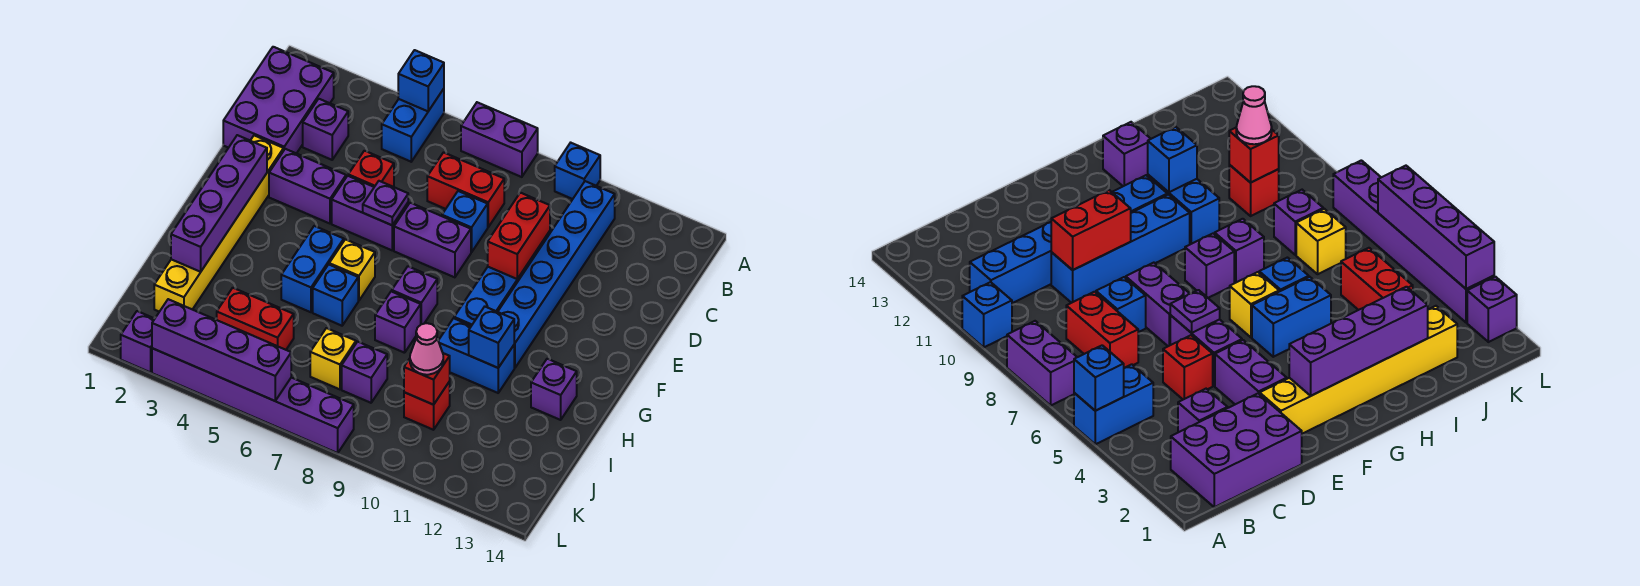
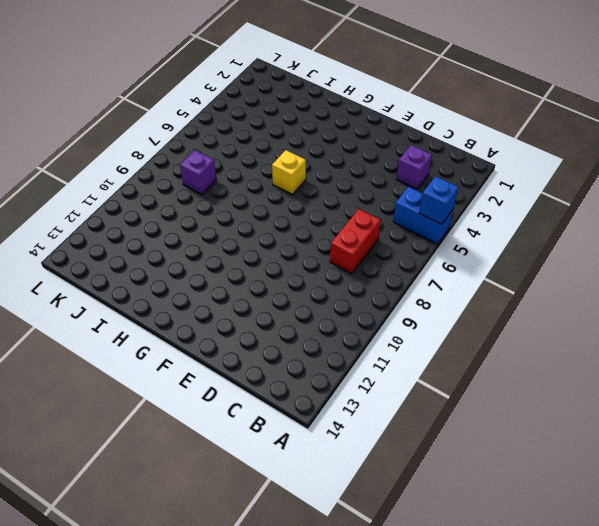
none -> purple brick A7:A8 level 1
none -> blue brick A10 level 1
none -> purple brick B1:D2 level 1
none -> blue brick B11:G11 level 1

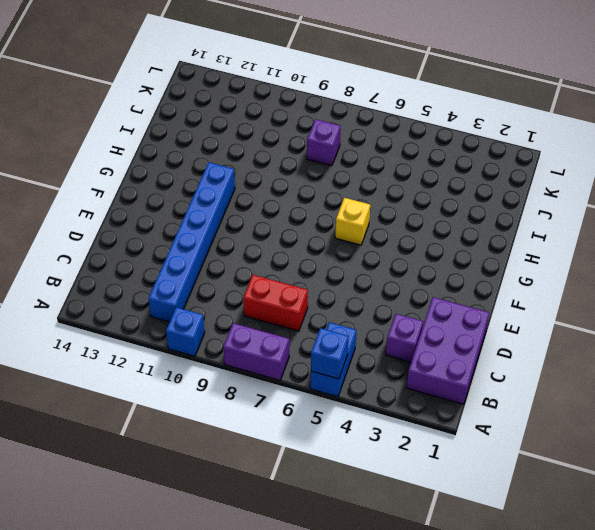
none -> red brick D5 level 1
none -> blue brick D8 level 1
none -> blue brick D10:G10 level 1
none -> yellow brick E2:J2 level 1

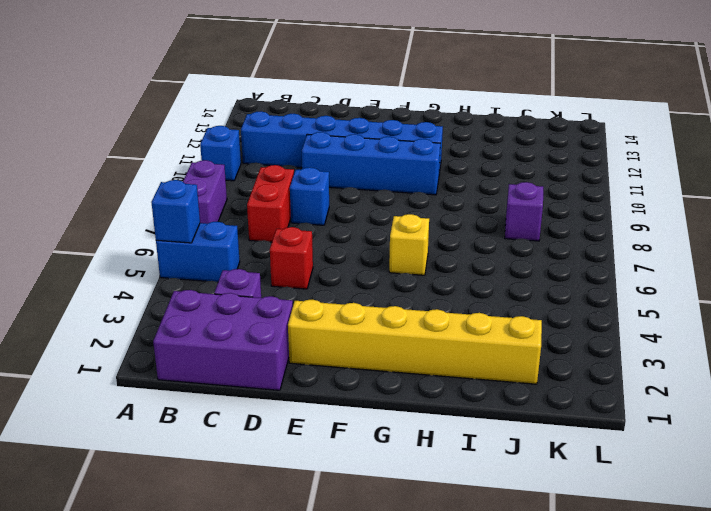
none -> purple brick E3:E4 level 1
none -> purple brick E5:E6 level 1
none -> purple brick E7:E8 level 1
none -> blue brick G5:H5 level 1

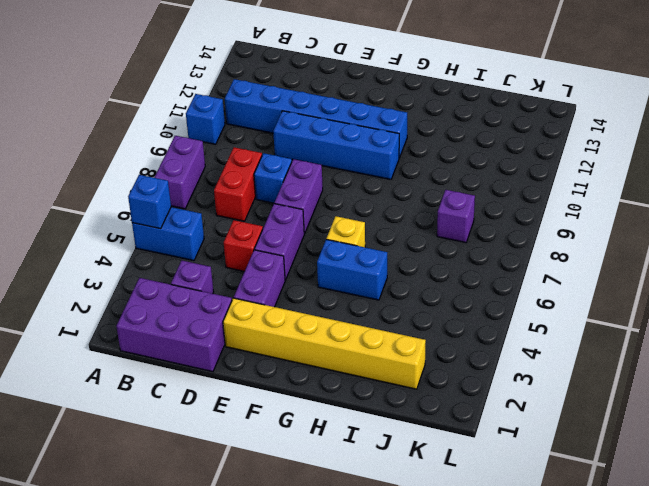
none -> purple brick G8 level 1
none -> blue brick H6 level 1
none -> purple brick H8 level 1
none -> blue brick H10:H11 level 1

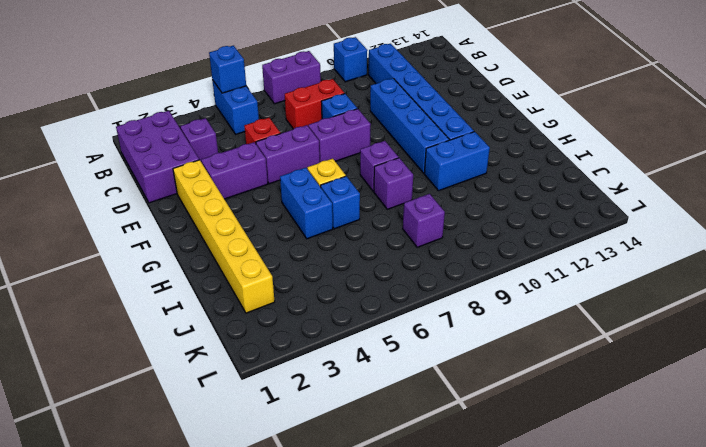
none -> purple brick H13 level 1
none -> red brick J4:J5 level 1
none -> yellow brick J7 level 1
none -> red brick J10 level 1

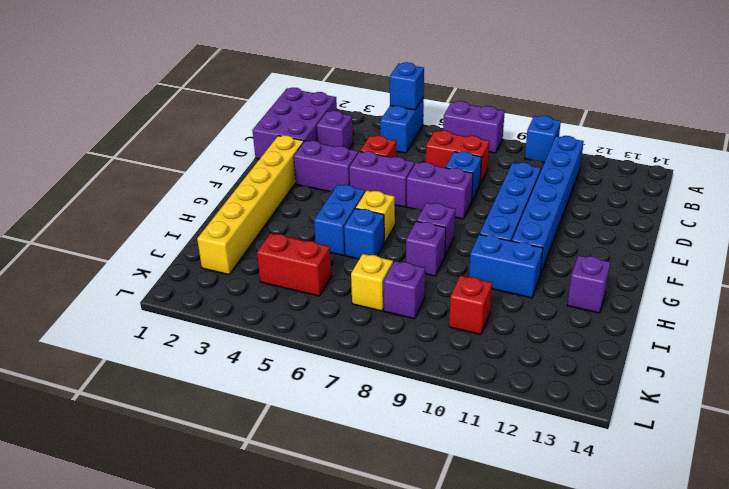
none -> purple brick L2 level 1
none -> purple brick L3:L8 level 1
none -> red brick D10:E10 level 2
none -> purple plate E6 level 2

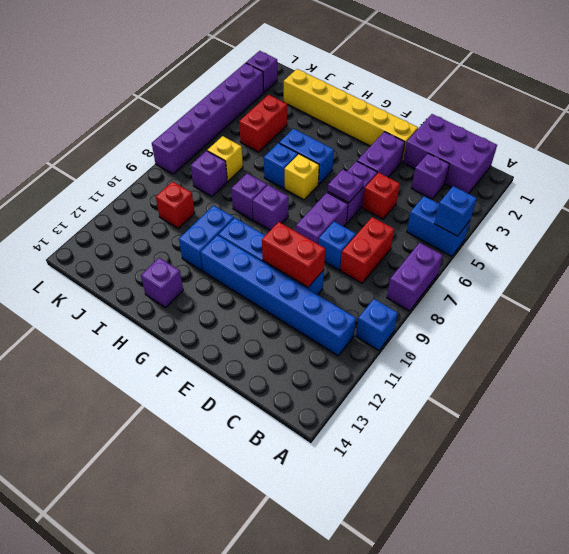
none -> purple brick F2:I2 level 2
none -> blue brick H11 level 2
none -> red brick J10 level 2
none -> purple brick L3:L6 level 2

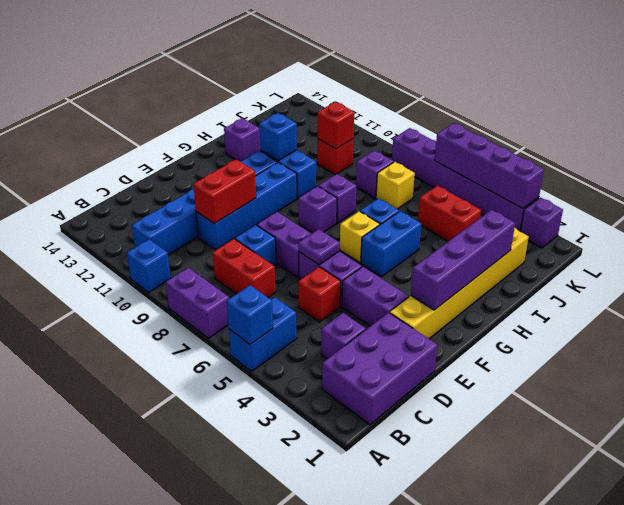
none -> pink cone J10 level 3

